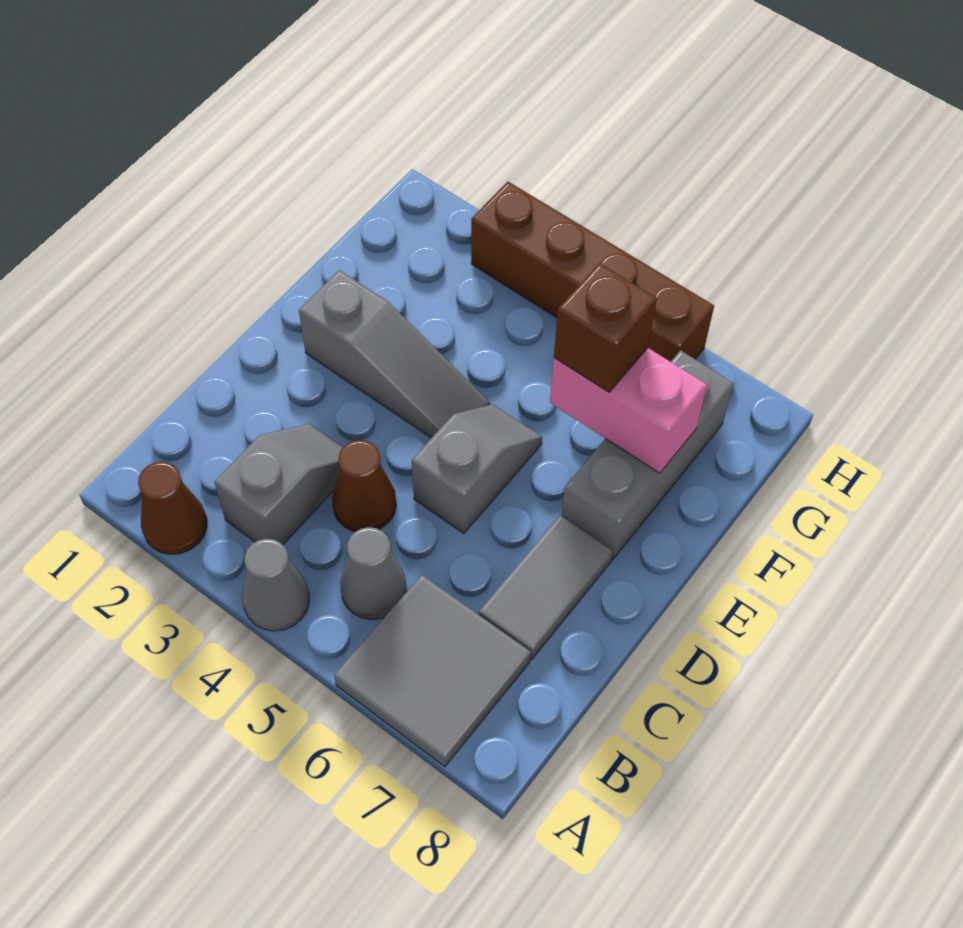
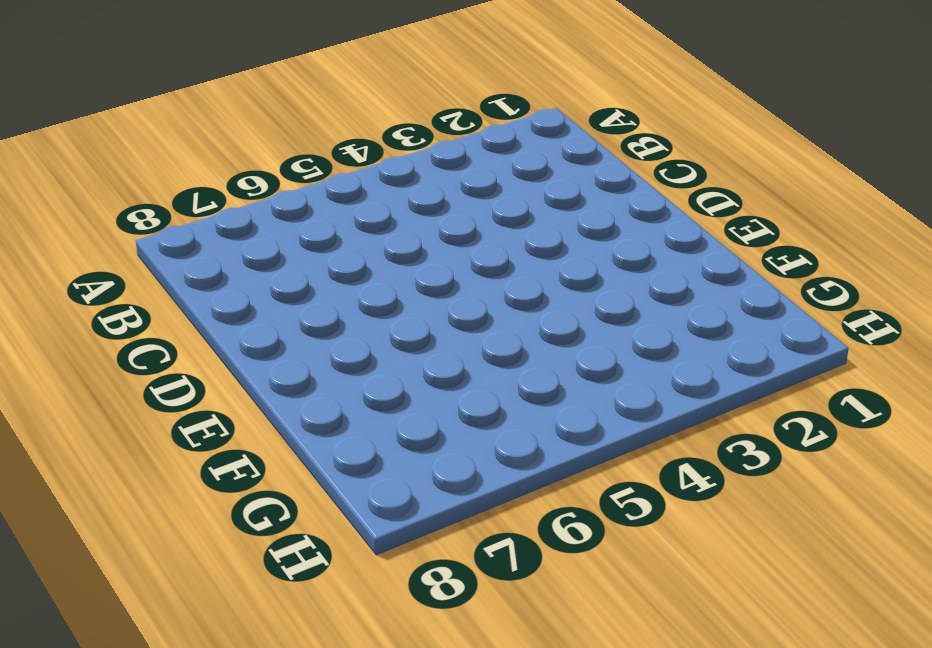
none -> brown cone A2 level 1
none -> grey cone A4 level 1
none -> grey tile A6:B7 level 1

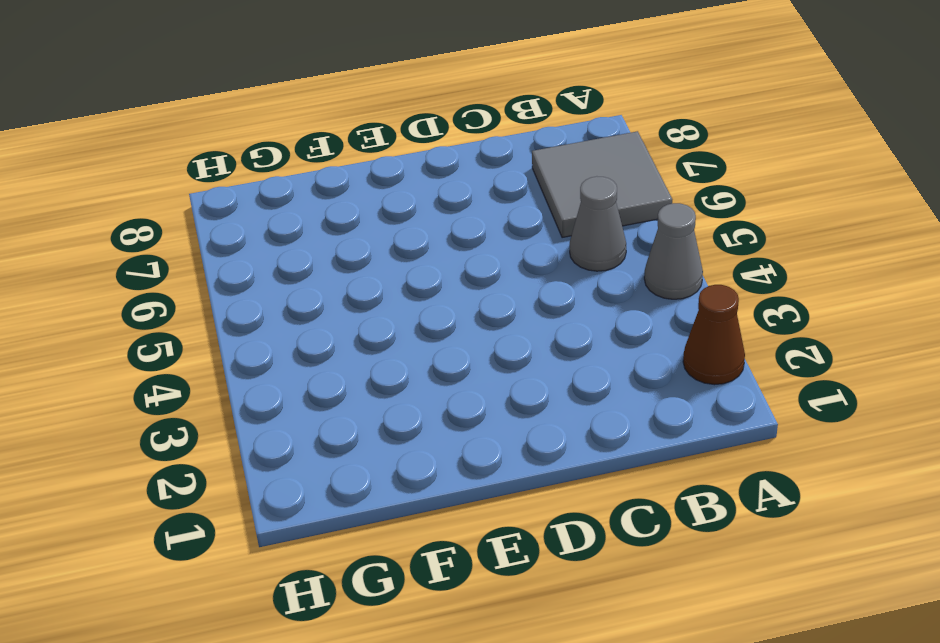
none -> grey slope B3:C3 level 1 top B
none -> brown cone C4 level 1
none -> grey tile C7:D7 level 1

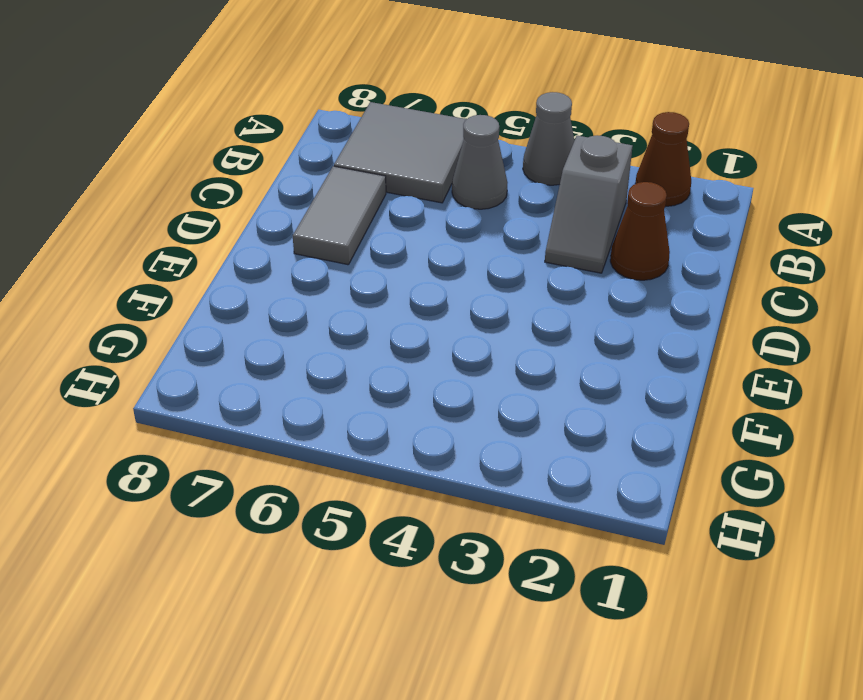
brown cone C2 level 1 -> brown cone C4 level 1
none -> grey slope D5:E5 level 1 top D
none -> grey slope E2:E4 level 1 top 2
none -> grey brick E7:G7 level 1

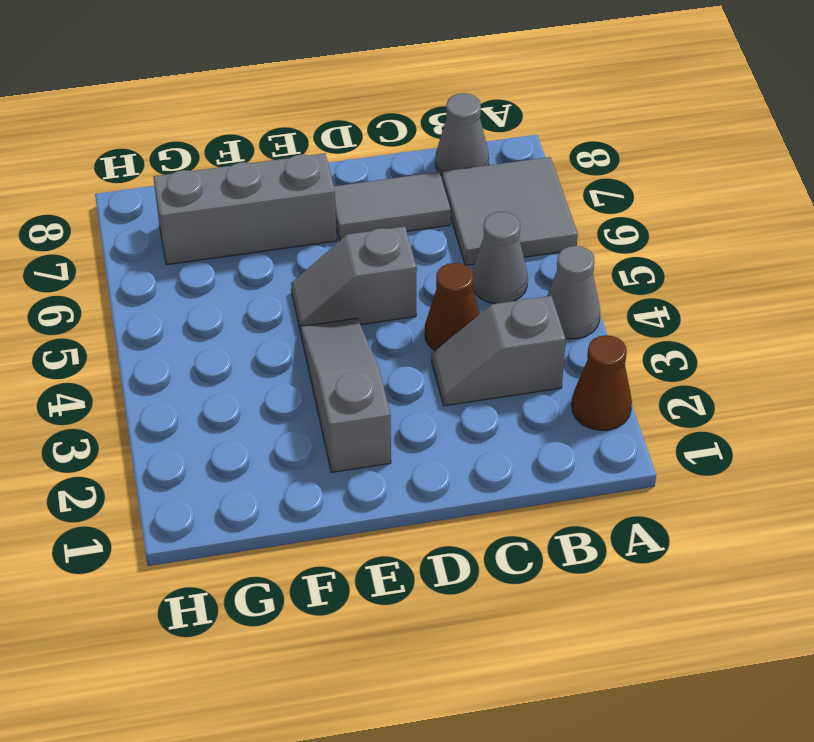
grey cone B8 level 1 -> none
none -> brown brick H3:H6 level 1
none -> pink brick F6:F7 level 2
none -> brown brick F6 level 3

